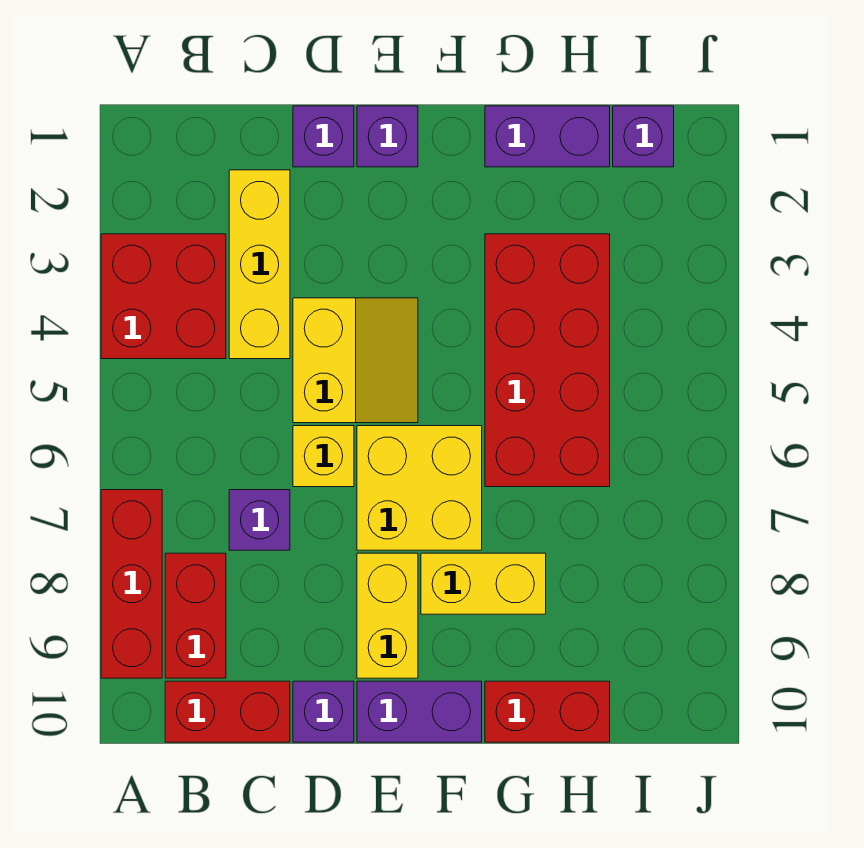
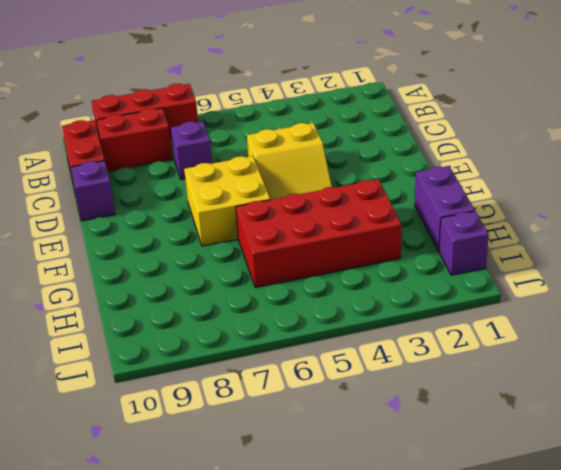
none -> red brick A3:B4 level 1
none -> yellow brick C2:C4 level 1
none -> purple brick D1 level 1

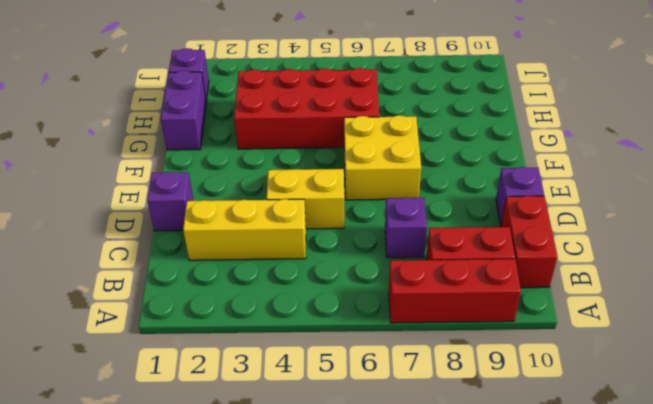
none -> red brick A3:B4 level 1
none -> yellow brick D6 level 1
none -> purple brick E1 level 1

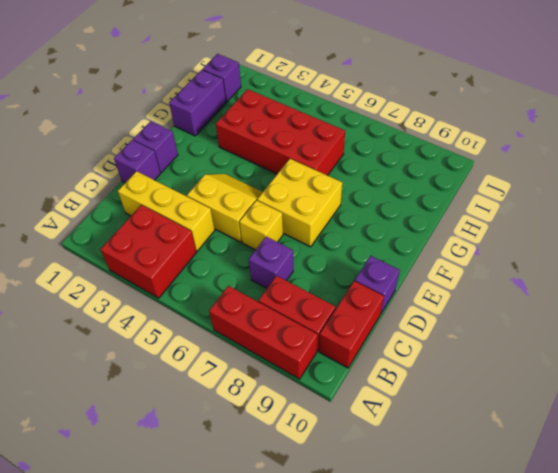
none -> yellow brick E8:E9 level 1
none -> purple brick E10:F10 level 1
none -> yellow brick F8:G8 level 1

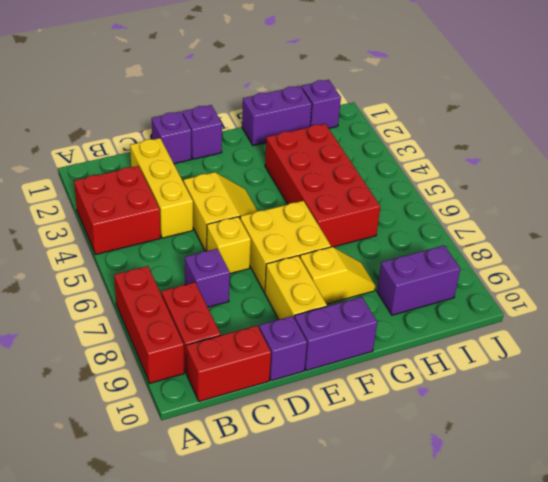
yellow slope F8:G8 level 1 top F -> yellow brick F8:G8 level 1
purple brick H9:I9 level 1 -> none
none -> red brick G10:H10 level 1

